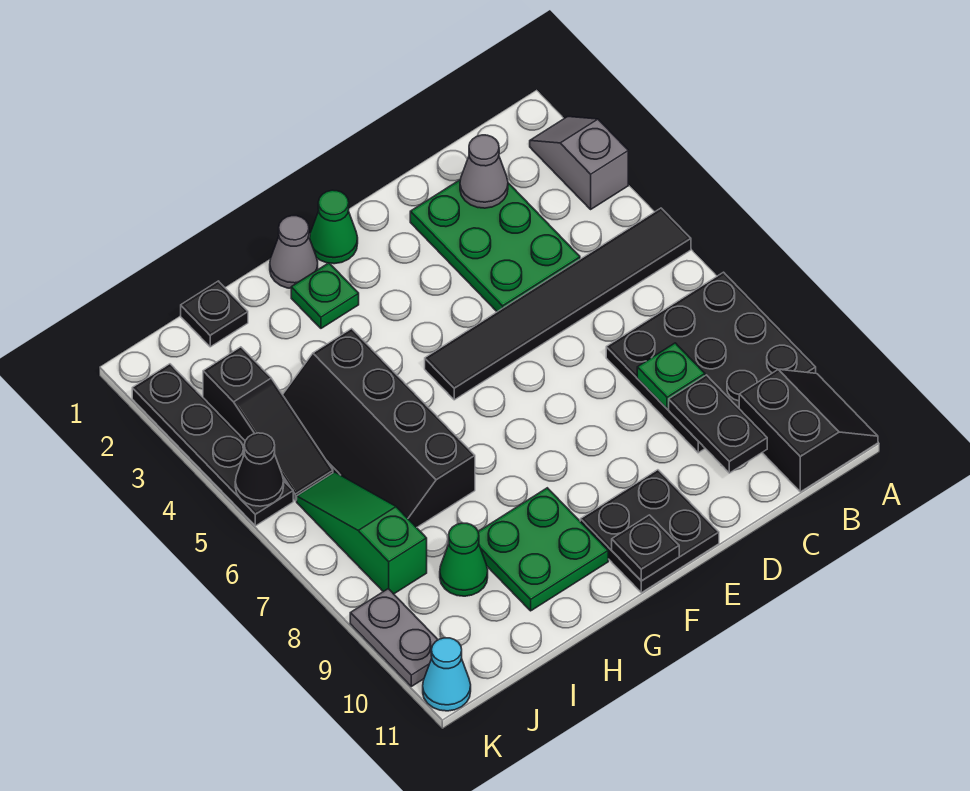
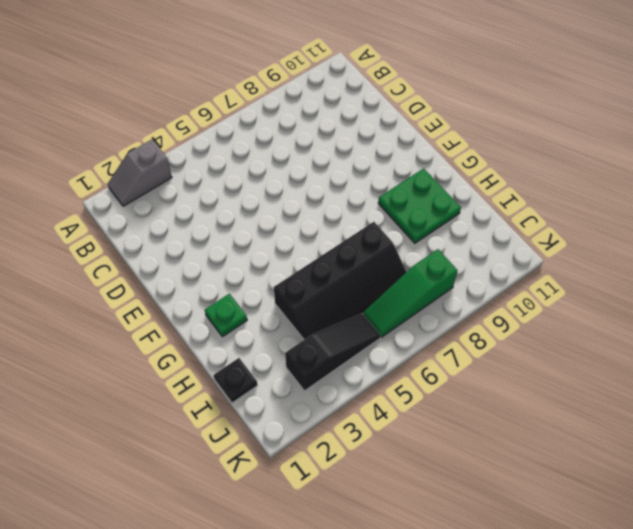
none -> black tile A5:F5 level 1
none -> black plate A7:C9 level 1
none -> black slope A10:B11 level 1 top B

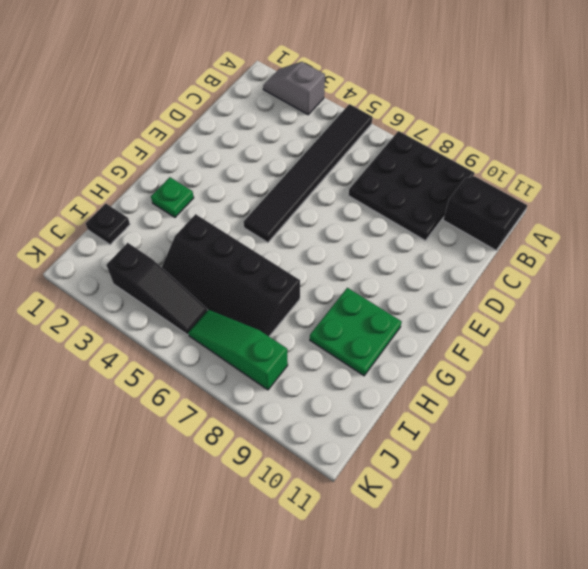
none -> green plate C2:D4 level 1
none -> black plate E10:F11 level 1
none -> green cone F1 level 1

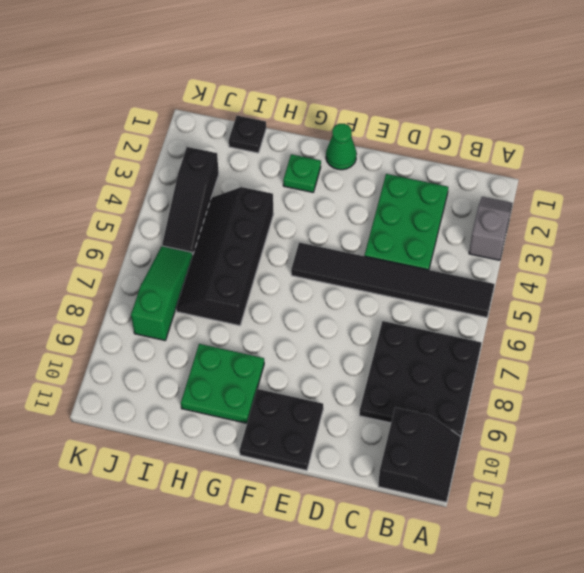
none -> grey cone G1 level 1
none -> green cone I9 level 1
none -> black plate K2:K5 level 1

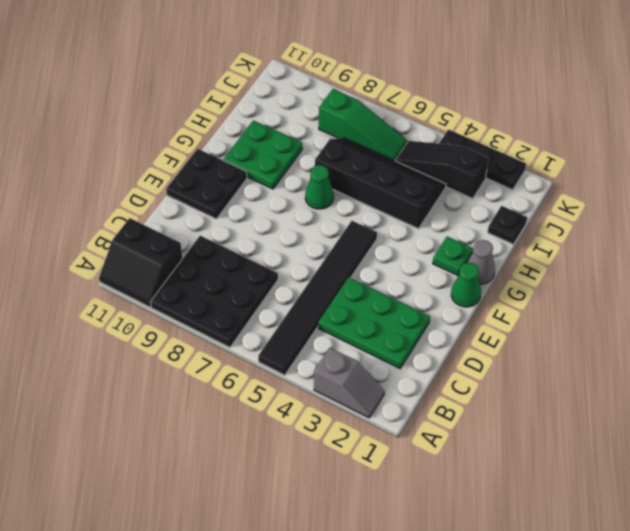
green cone G7 level 1 -> green cone I9 level 1
black plate K2:K4 level 1 -> black plate K2:K5 level 1
none -> grey plate K9:K10 level 1
none -> cyan cone K11 level 1
none -> grey cone C2 level 2

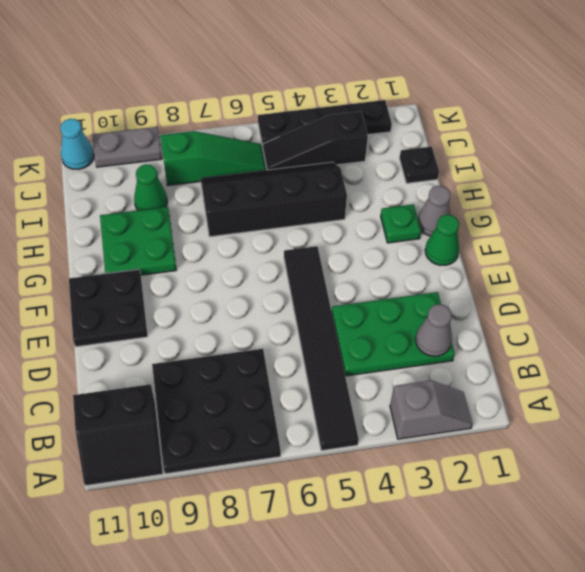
none -> green plate C8 level 2
none -> black plate C9:C10 level 2
none -> black plate F11 level 2

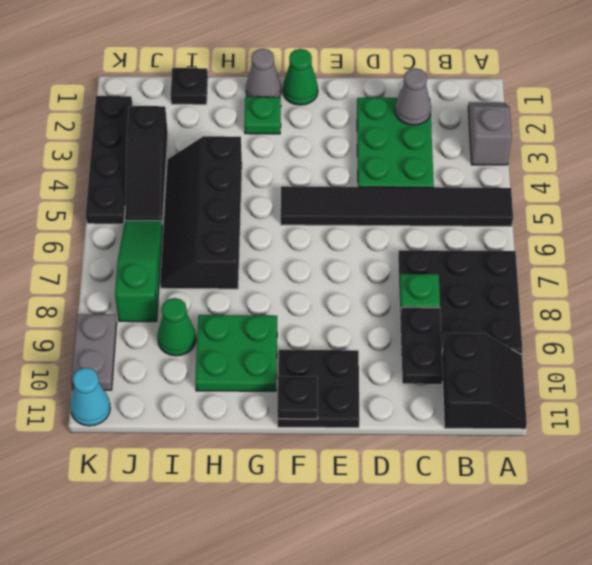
none -> black cone K5 level 2

